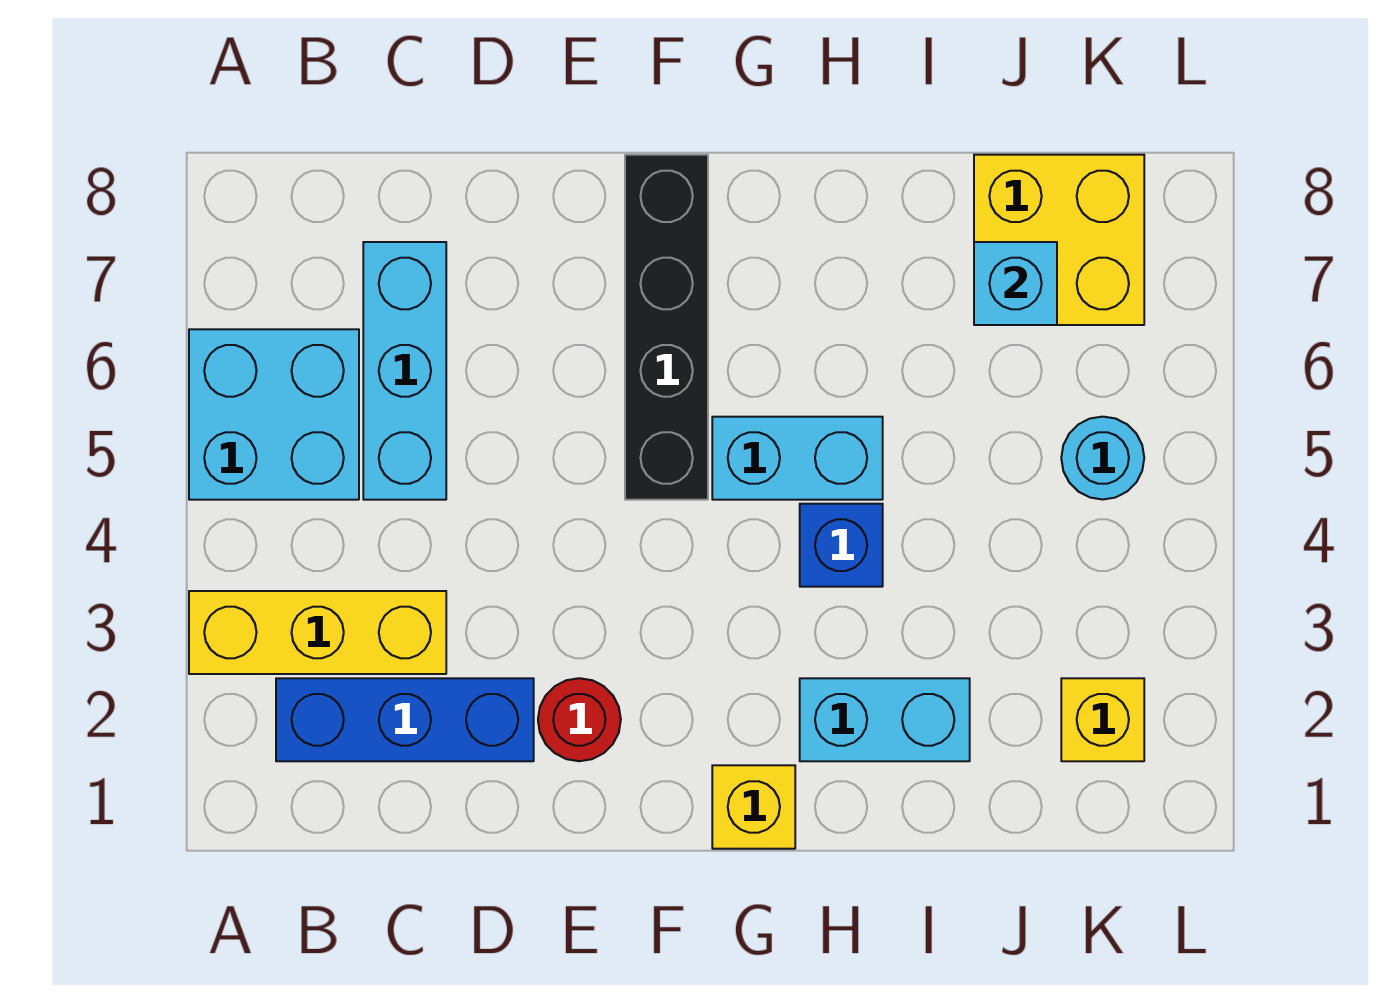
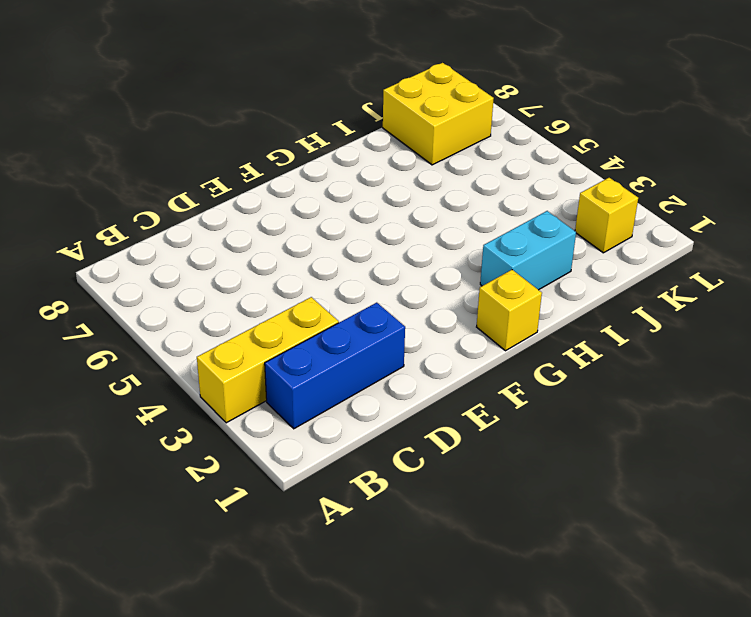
none -> cyan brick A5:B6 level 1
none -> cyan brick C5:C7 level 1
none -> red round brick E2 level 1

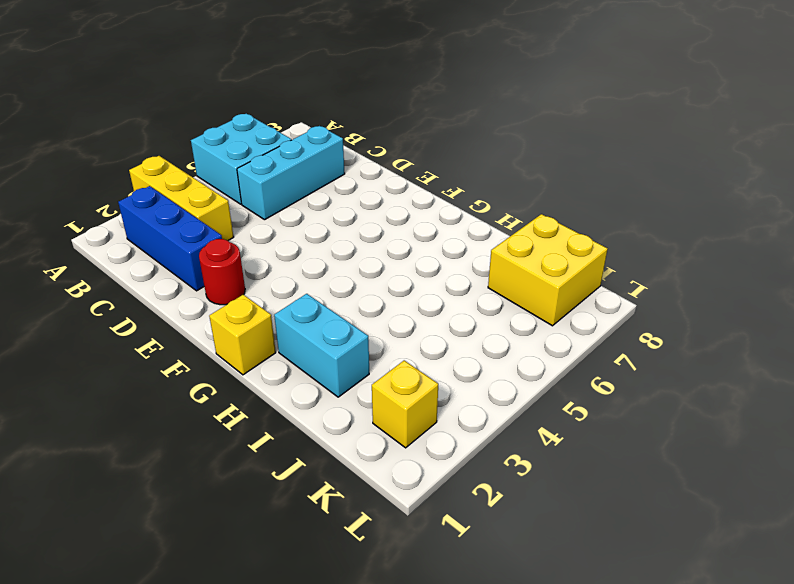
none -> black brick F5:F8 level 1
none -> cyan brick G5:H5 level 1
none -> blue brick H4 level 1

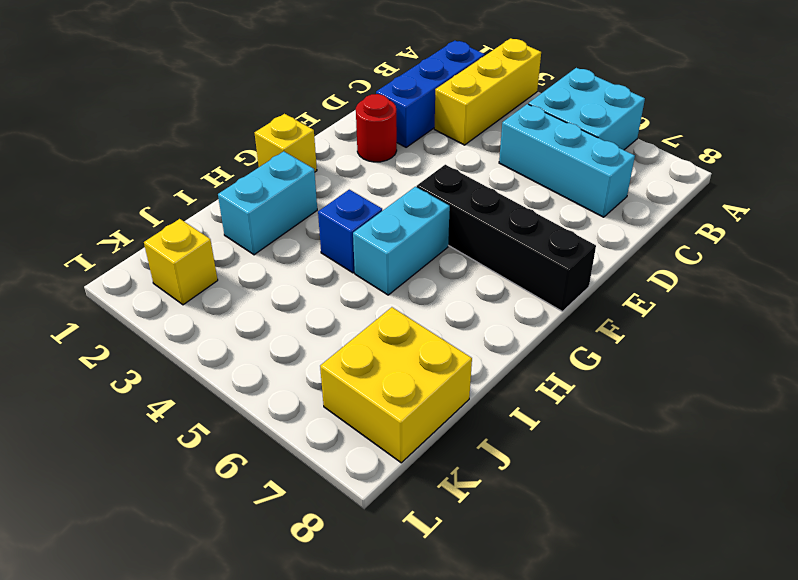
none -> cyan round brick K5 level 1
none -> cyan brick J7 level 2

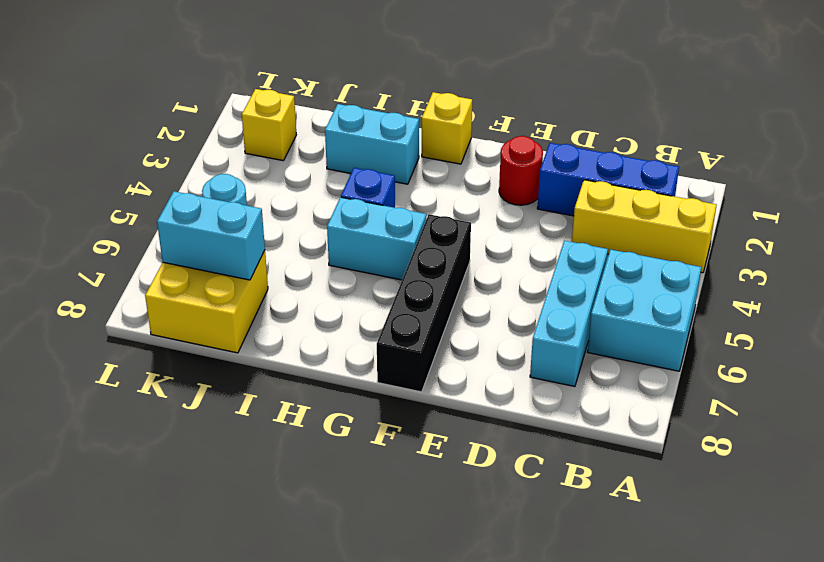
cyan brick J7:K7 level 2 -> cyan brick J7 level 2

